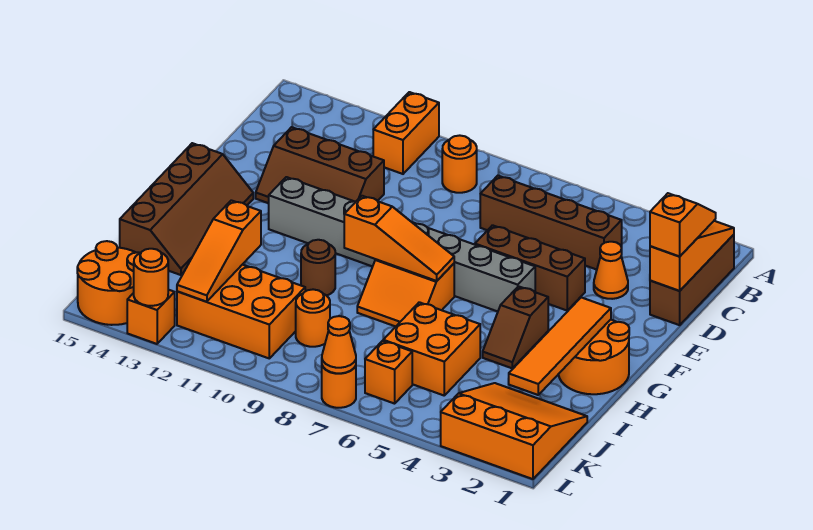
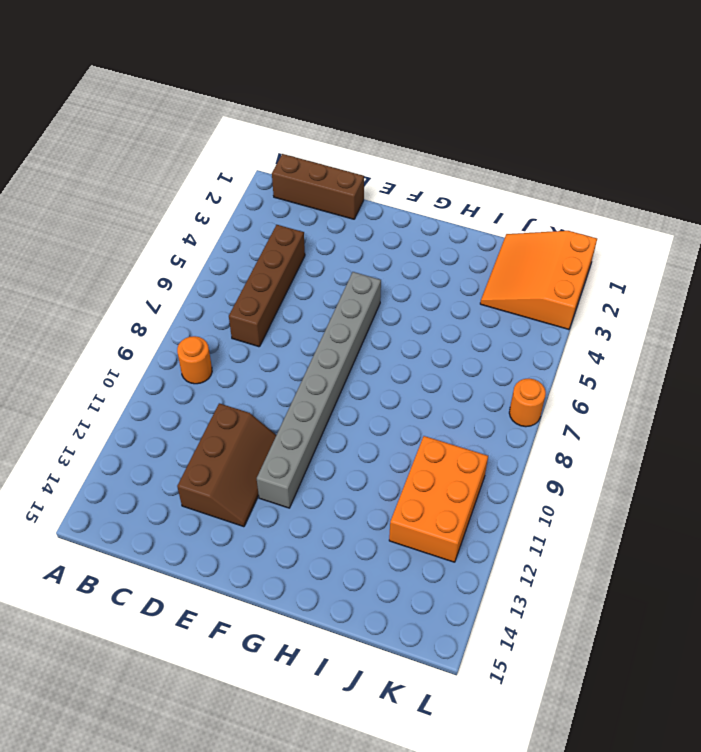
none -> orange brick A11:B11 level 1
none -> orange cone D3 level 1
none -> brown brick E4:E6 level 1

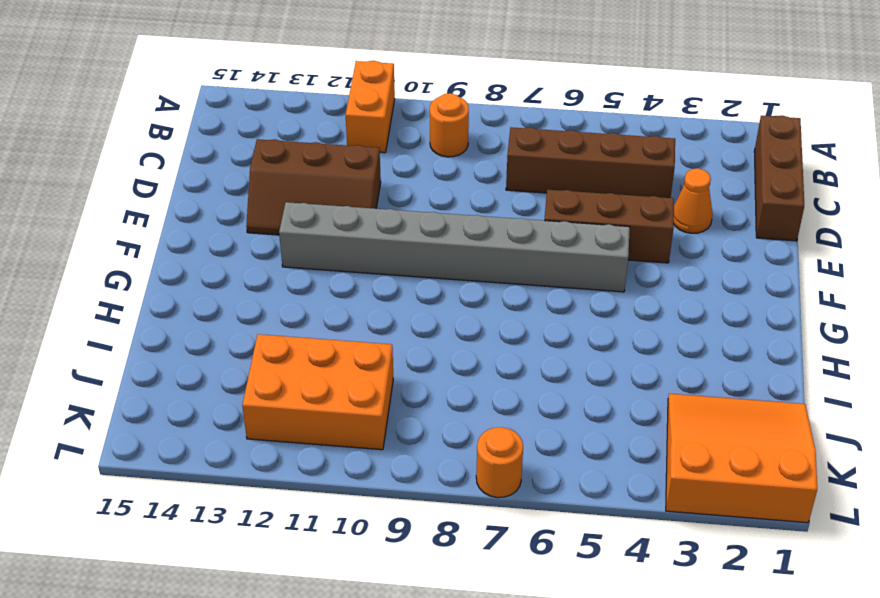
none -> brown slope F14:I15 level 1 top 15
none -> orange round brick G1:H2 level 1
none -> brown slope G4:H4 level 1 top G

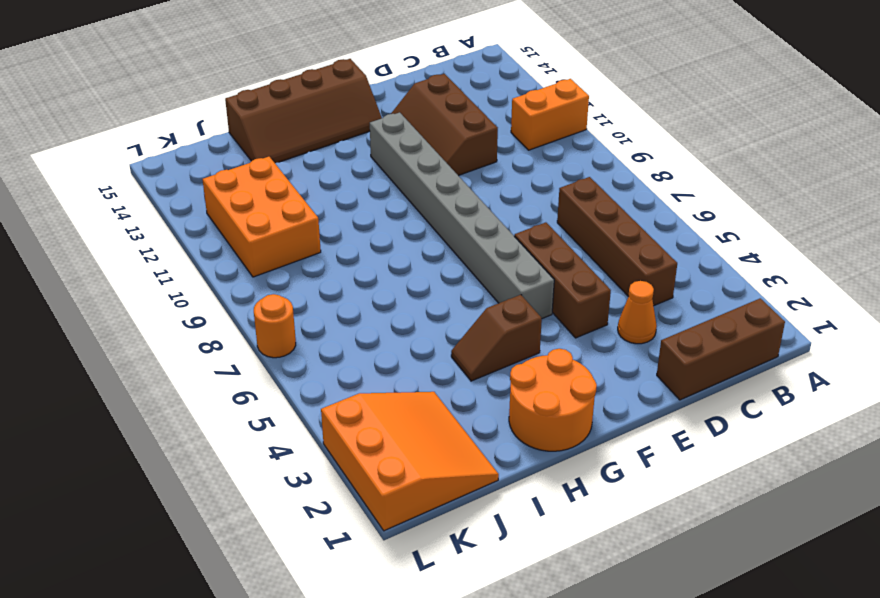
none -> orange round brick B9 level 1
none -> orange slope G7:H8 level 1 top G
none -> brown round brick H10 level 1

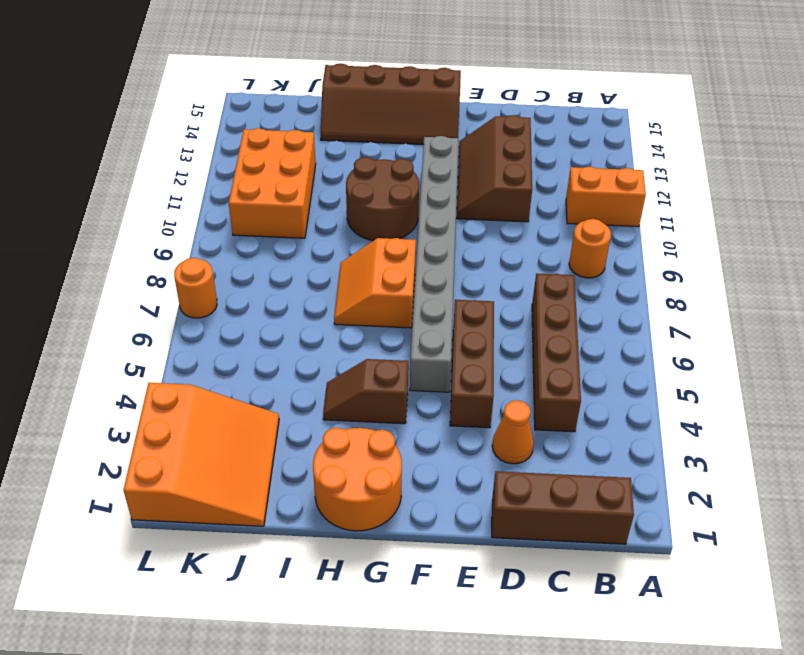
brown round brick G10:H11 level 1 -> brown round brick H10 level 1
none -> orange brick I5:J6 level 1
none -> orange round brick J9 level 1
none -> orange brick K6 level 1

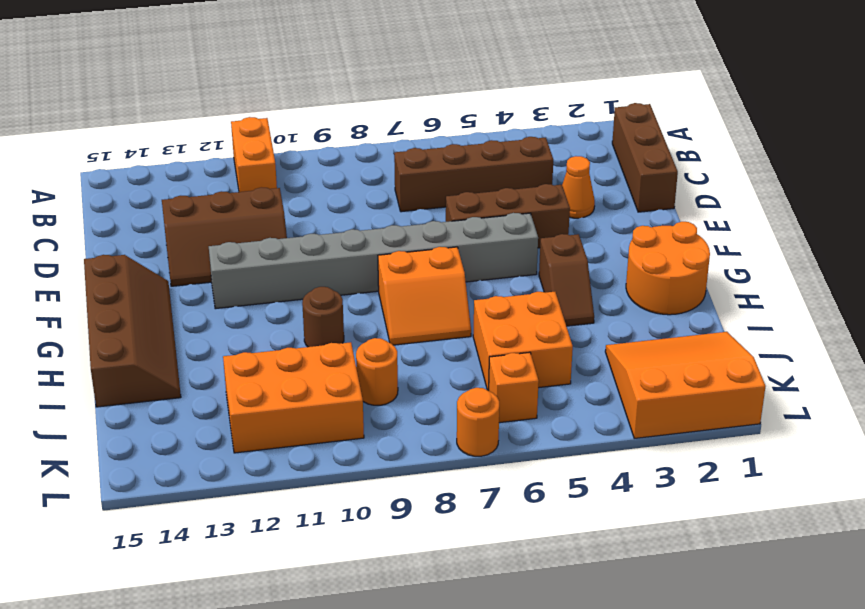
none -> orange round brick B9 level 1
none -> orange round brick K14:L15 level 1
none -> orange brick L13 level 1

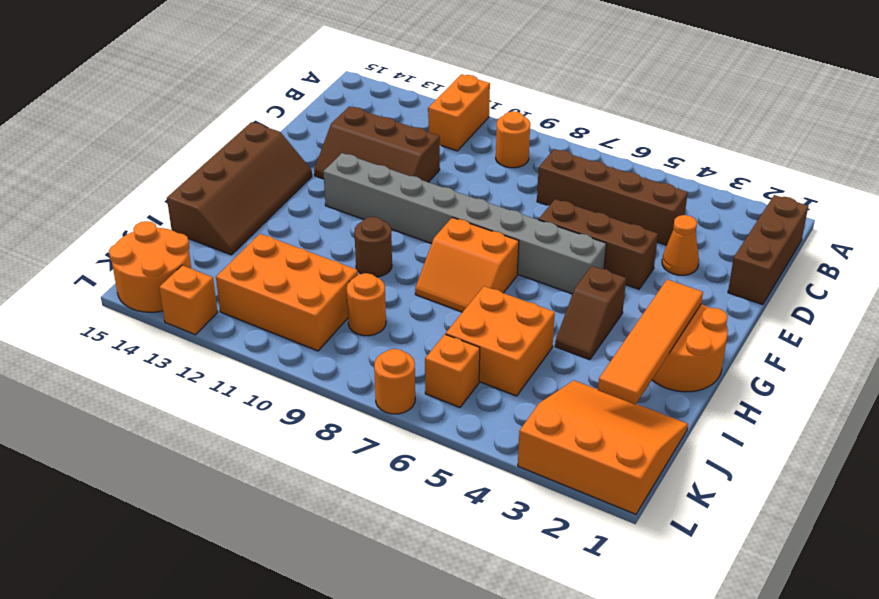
none -> orange slope B1:D1 level 2 top D
none -> orange slope G7:G9 level 2 top 9
none -> orange slope I12:K12 level 2 top I

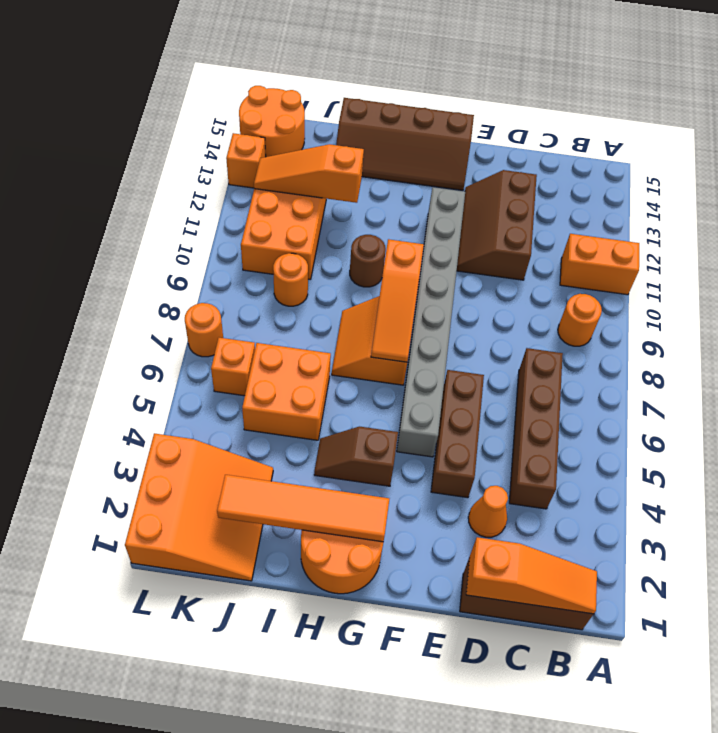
none -> orange cone L7 level 2
none -> orange round brick L13 level 2
none -> orange slope C1:D1 level 3 top D

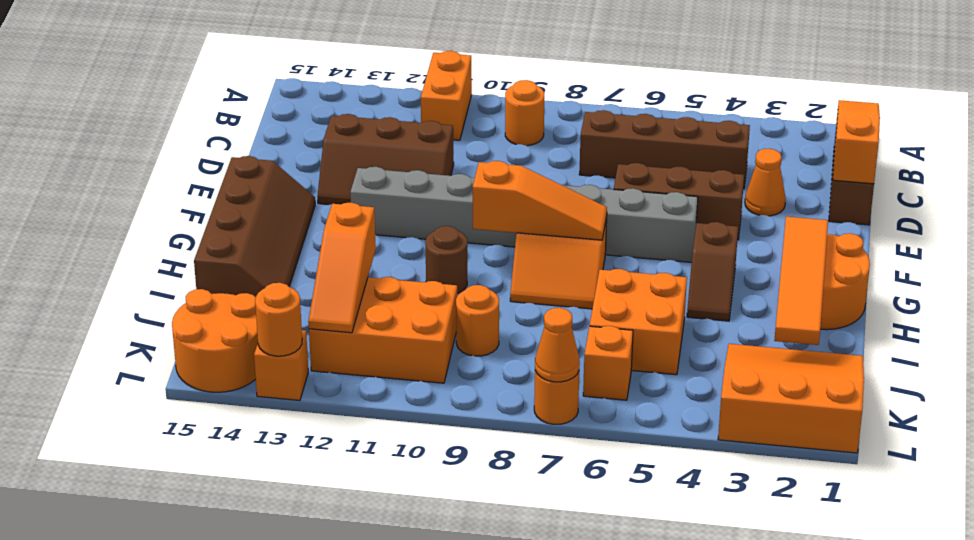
none -> orange slope C1:D1 level 3 top D

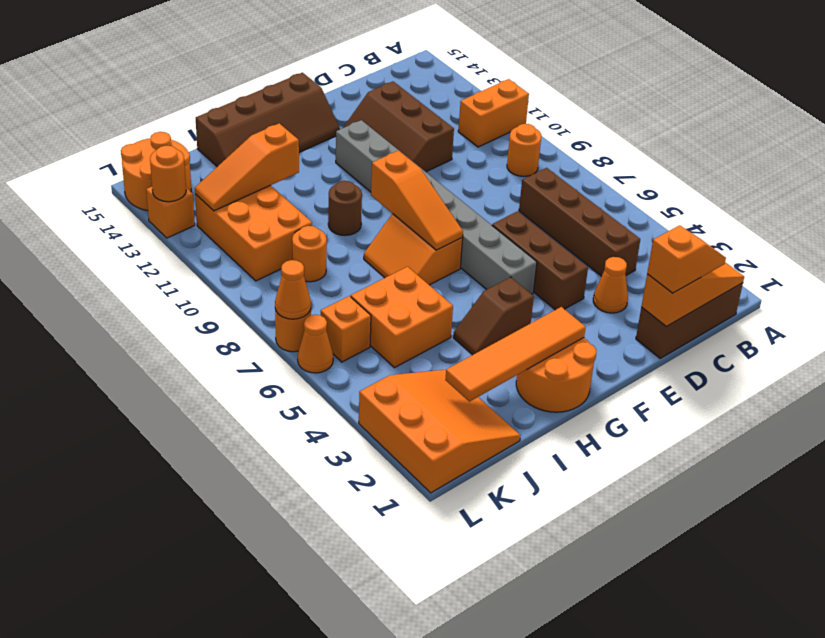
orange cone L6 level 1 -> none

